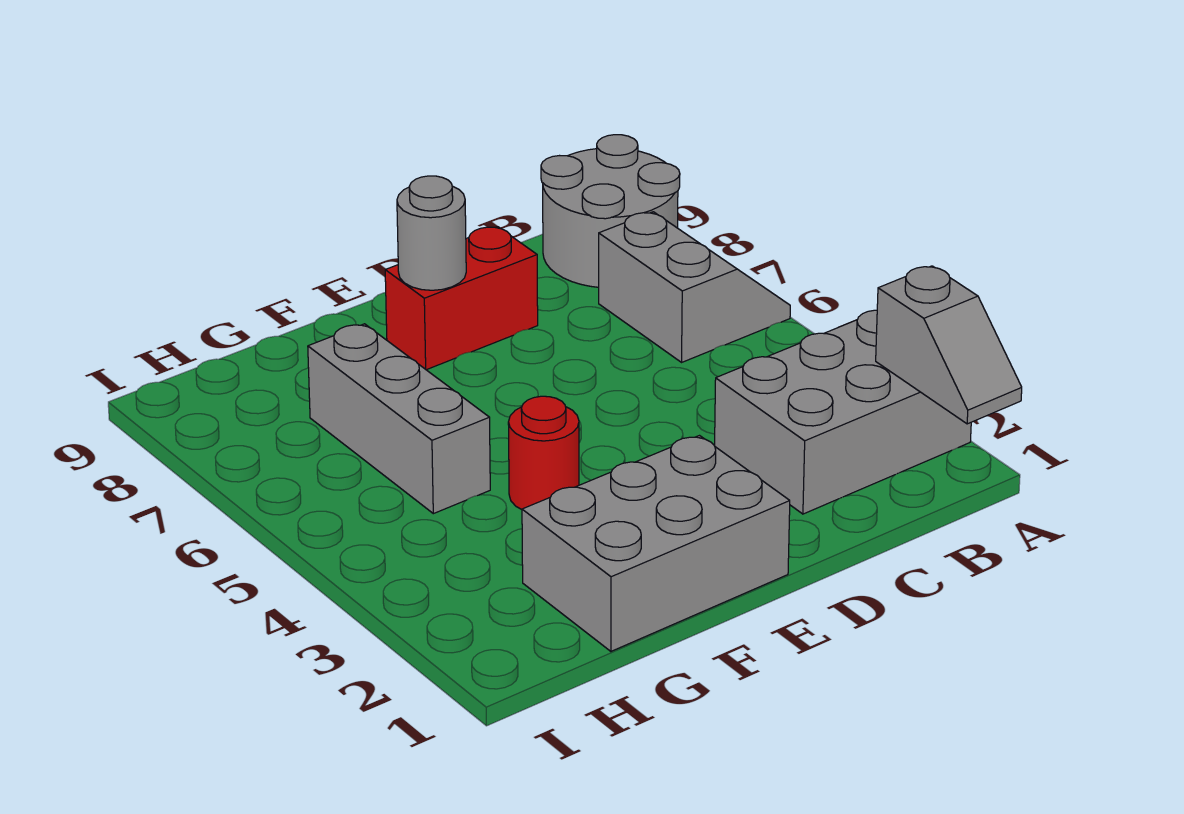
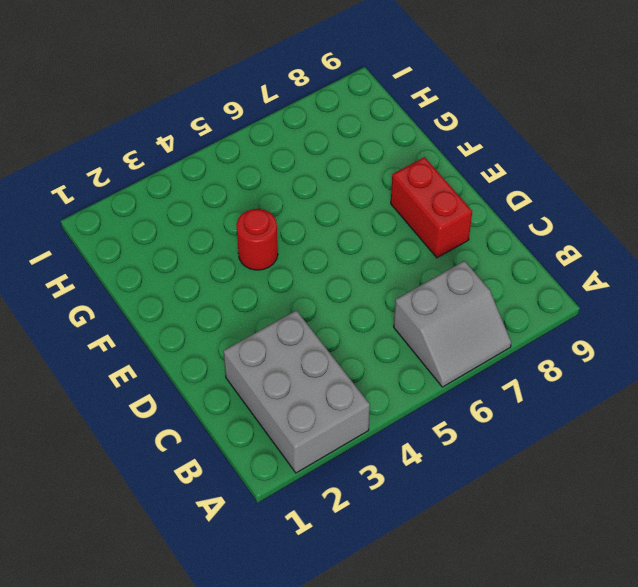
none -> grey round brick A8:B9 level 1
none -> grey brick E1:G2 level 1

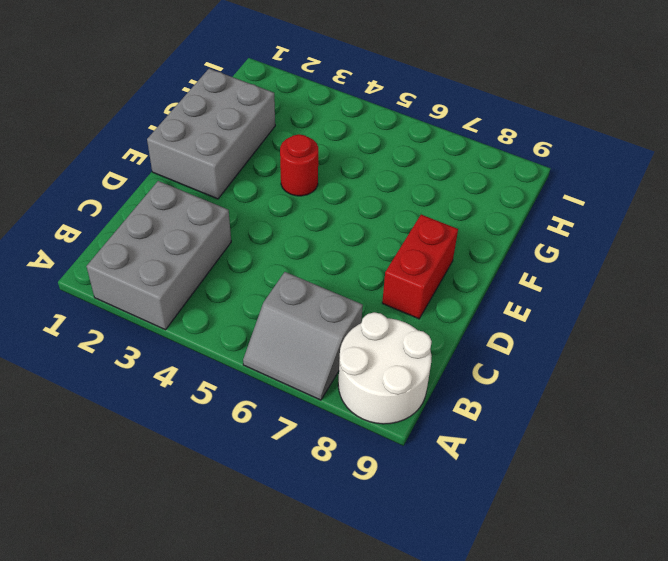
white round brick A8:B9 level 1 -> grey round brick A8:B9 level 1
none -> grey brick G5:G7 level 1
none -> grey slope A1:A2 level 2 top 2

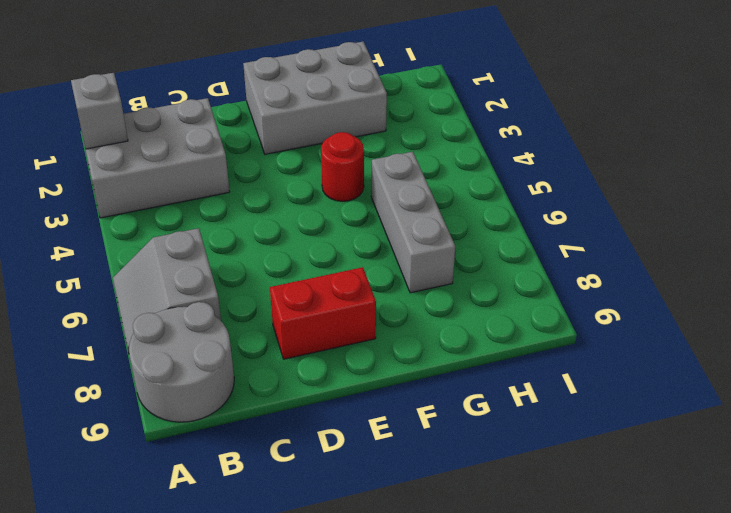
none -> grey round brick E8 level 2

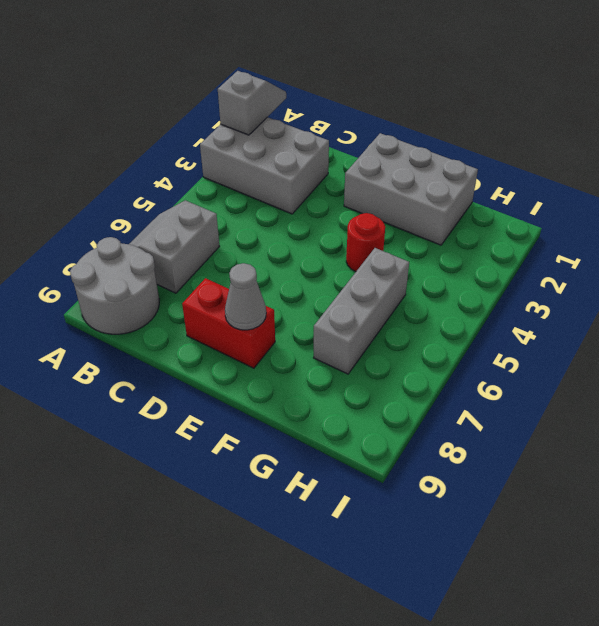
grey cone E8 level 2 -> grey round brick E8 level 2

